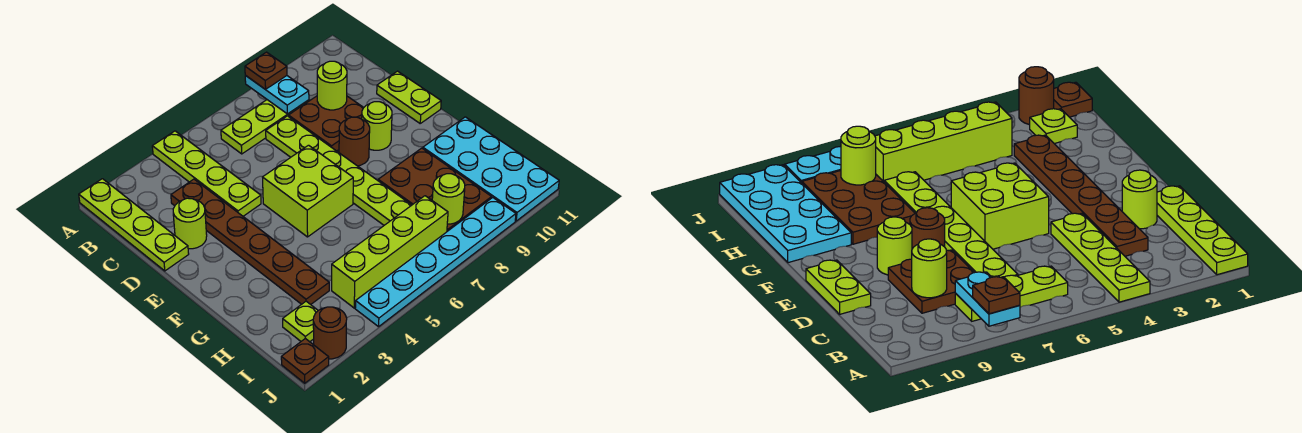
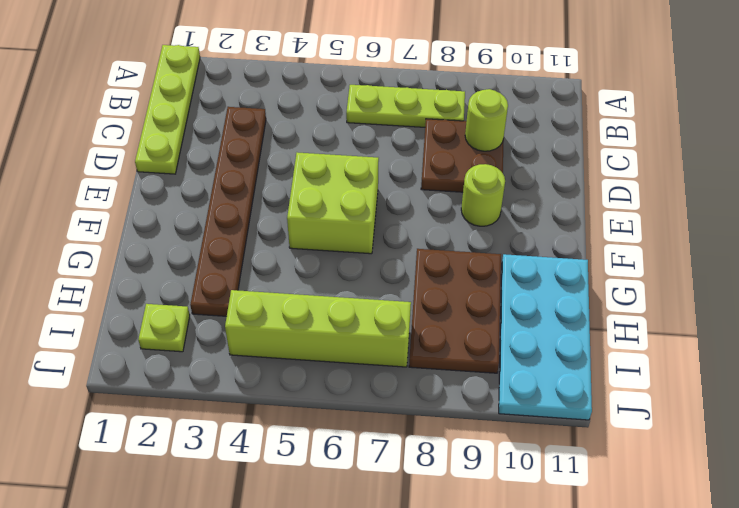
none -> lime plate A4:D4 level 1
none -> lime plate C7:H7 level 1
none -> lime round brick D2 level 1

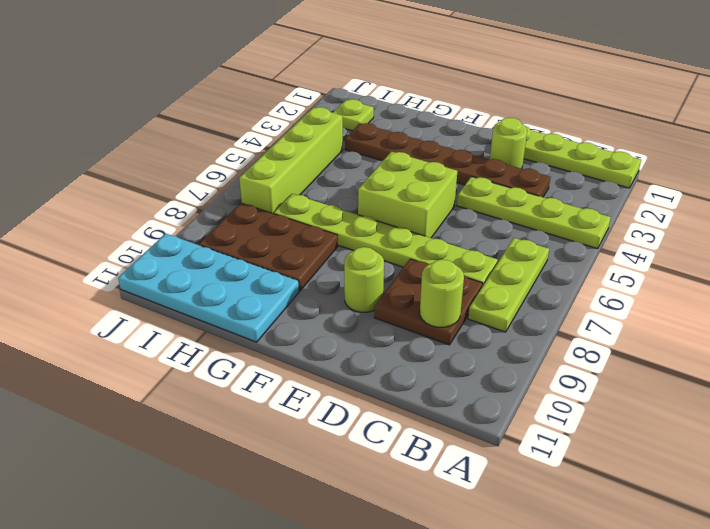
none -> lime plate D11:E11 level 1
none -> brown round brick E8 level 1
none -> brown plate J1 level 1

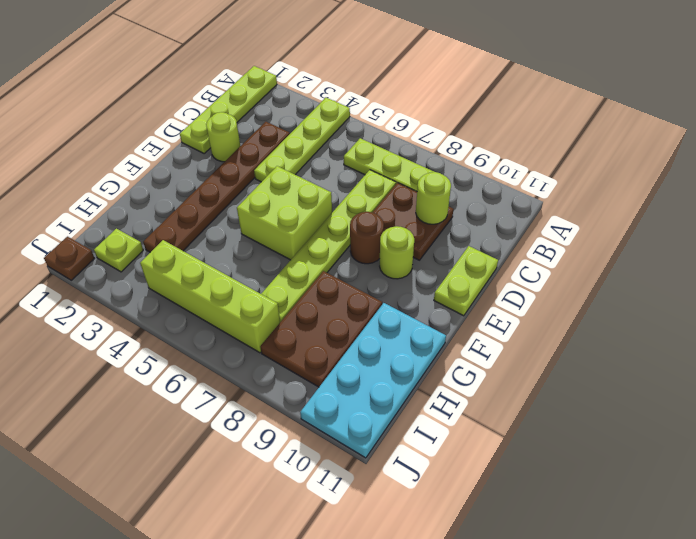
none -> brown round brick J2 level 1
none -> cyan plate J4:J9 level 1
none -> cyan plate A8:B8 level 2

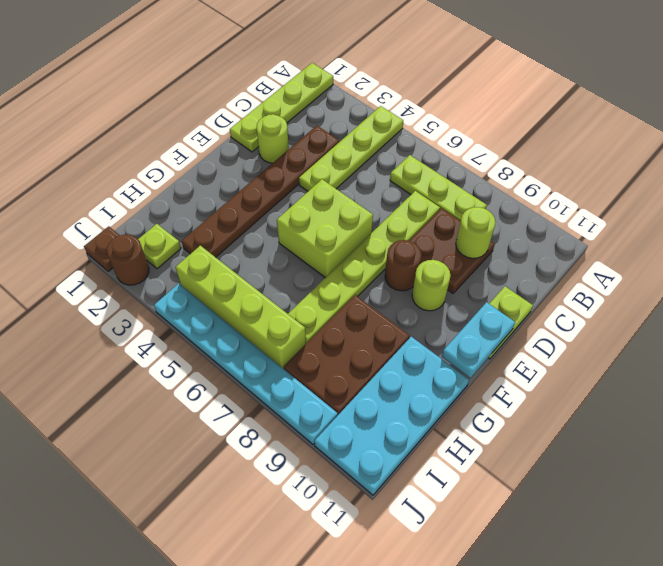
cyan plate E11:F11 level 2 -> cyan plate A8:B8 level 2
none -> lime round brick I8 level 2
none -> brown plate A8 level 3

